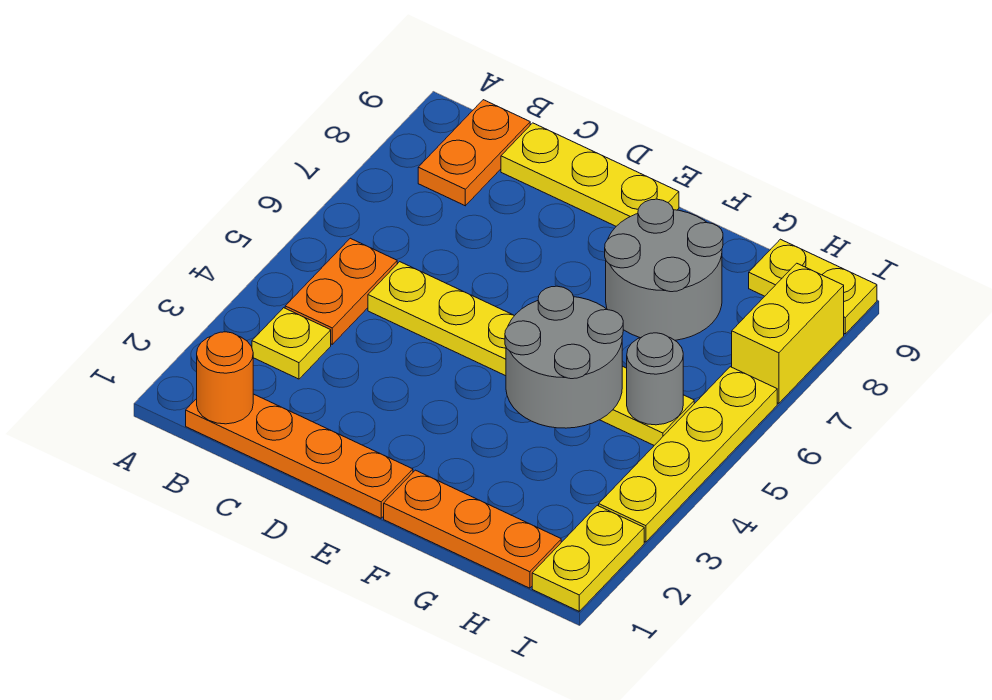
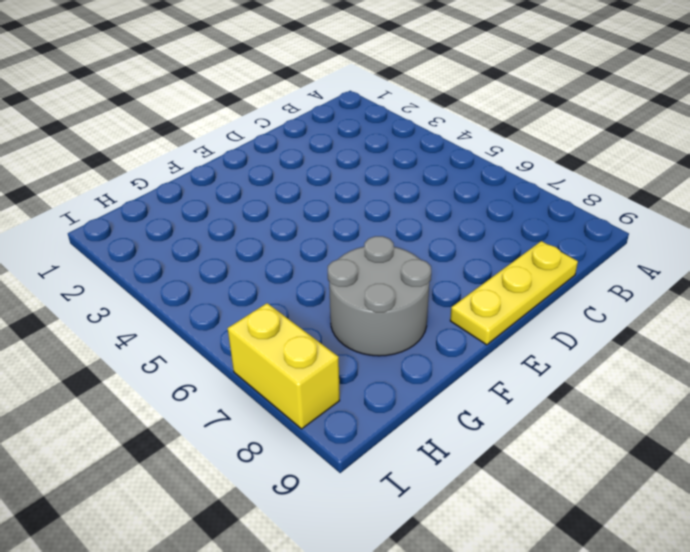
none -> orange plate B1:E1 level 1
none -> yellow plate B3 level 1
none -> orange plate B4:B5 level 1

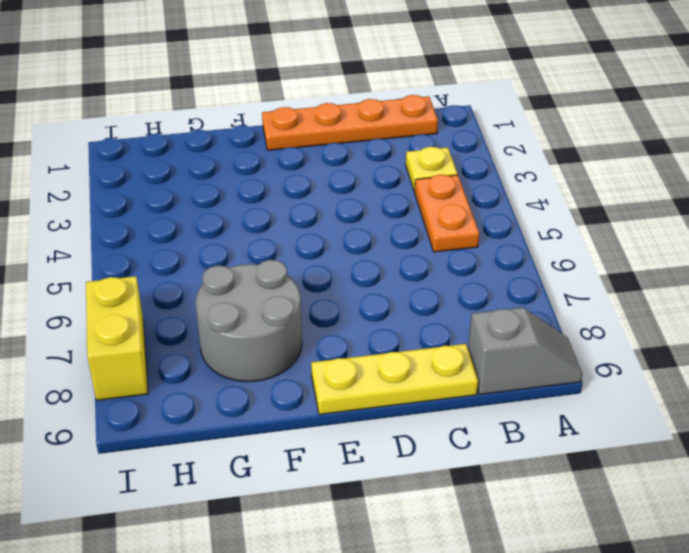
grey slope A9:B9 level 1 top B -> orange plate B8:B9 level 1
none -> yellow plate C5:H5 level 1
none -> orange plate F1:H1 level 1
none -> yellow plate H9:I9 level 1

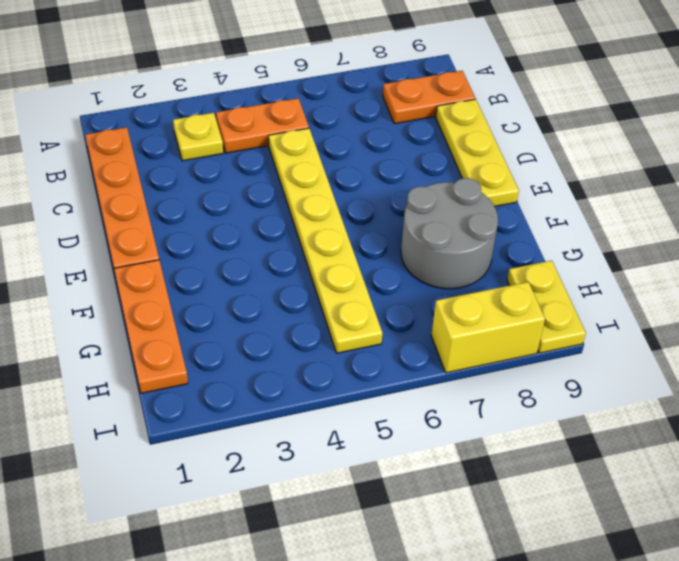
none -> yellow plate I1:I2 level 1
none -> yellow plate I3:I6 level 1
none -> orange round brick B1 level 2

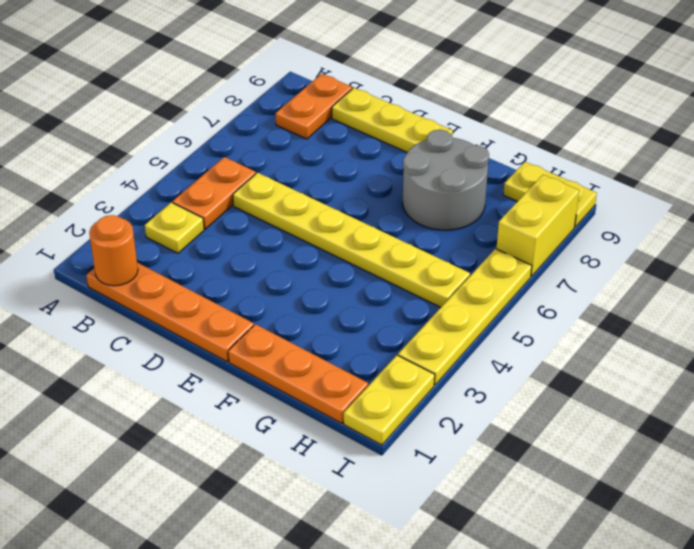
none -> grey round brick F4:G5 level 2
none -> grey round brick H5 level 2

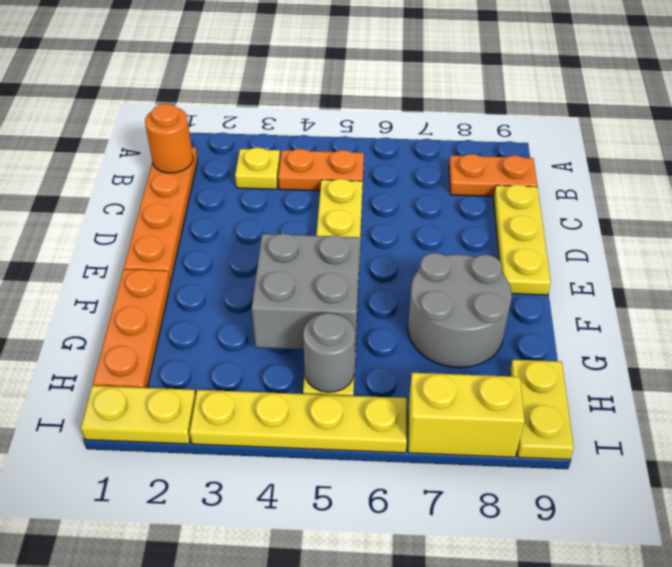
grey brick F4:G5 level 2 -> grey round brick F4:G5 level 2

